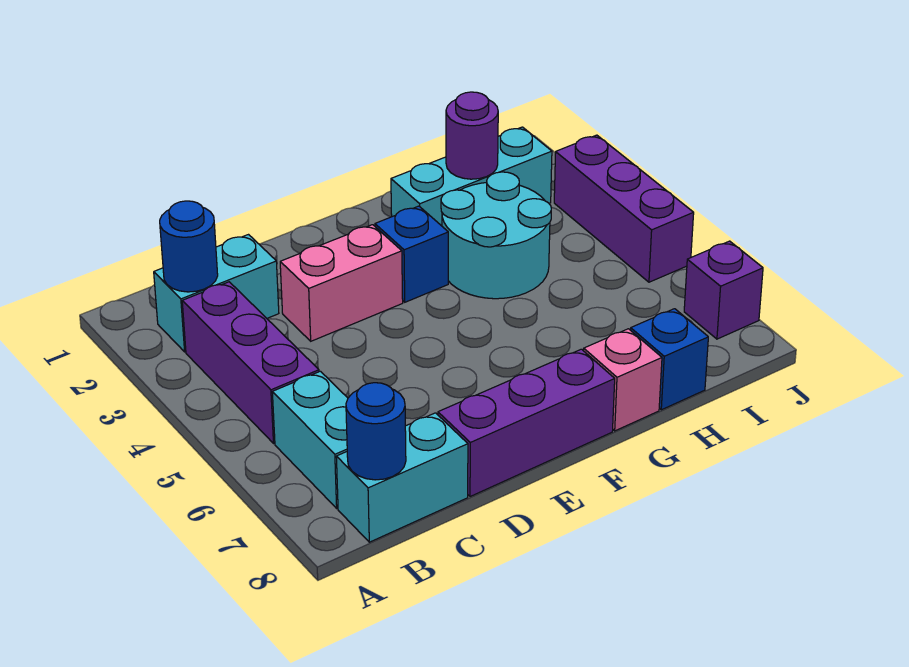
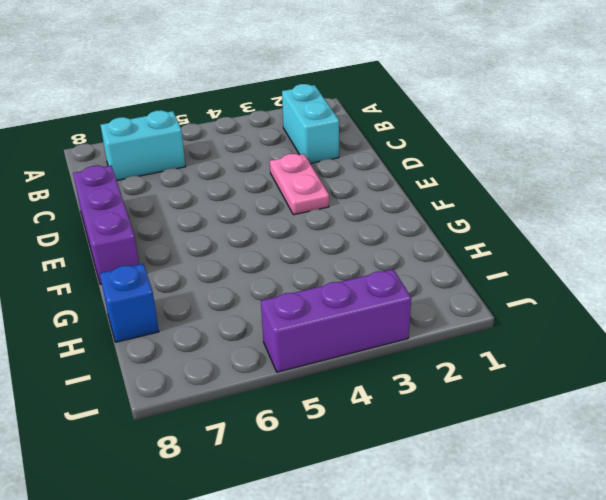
pink plate D3:E3 level 1 -> pink brick D3:E3 level 1
none -> purple brick B3:B5 level 1
none -> cyan brick B8:C8 level 1
none -> blue brick F3 level 1

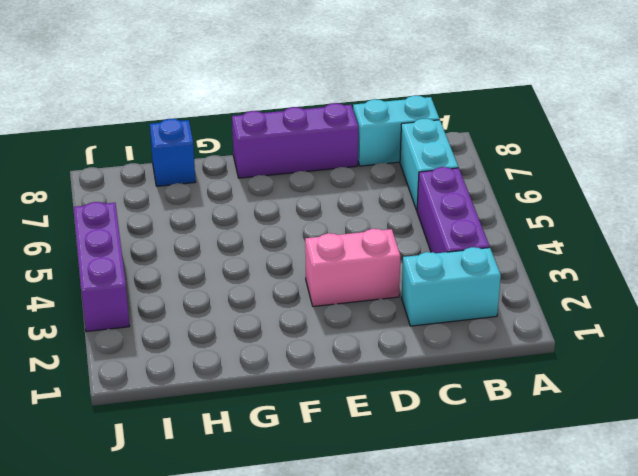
none -> blue brick F3 level 1
none -> cyan brick G2:I2 level 1
none -> cyan round brick G3:H4 level 1

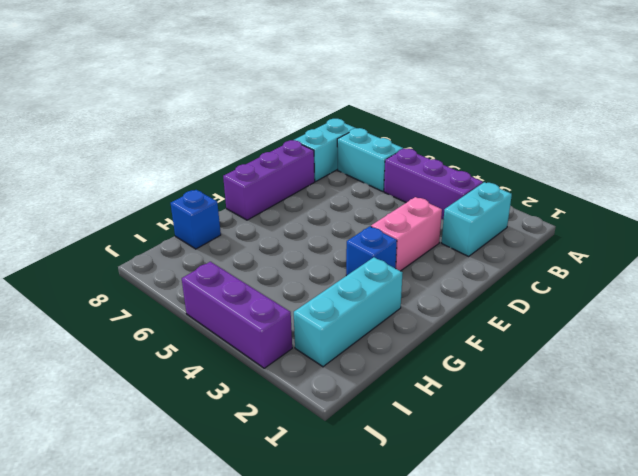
none -> cyan round brick G3:H4 level 1
none -> pink brick G8 level 1
none -> purple brick J7 level 1

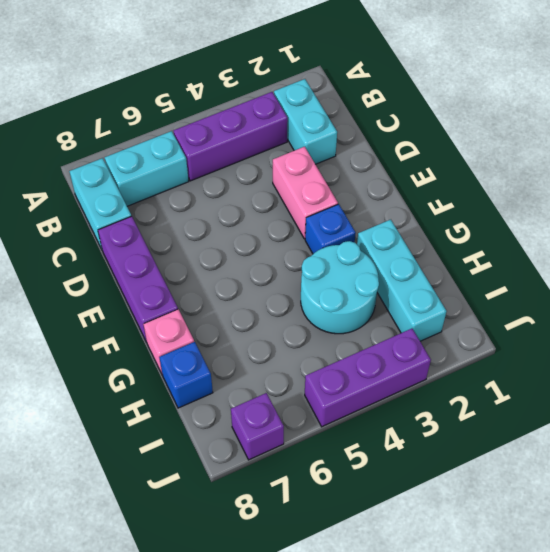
none -> blue round brick B2 level 2
none -> blue round brick B8 level 2
none -> purple round brick H2 level 2

